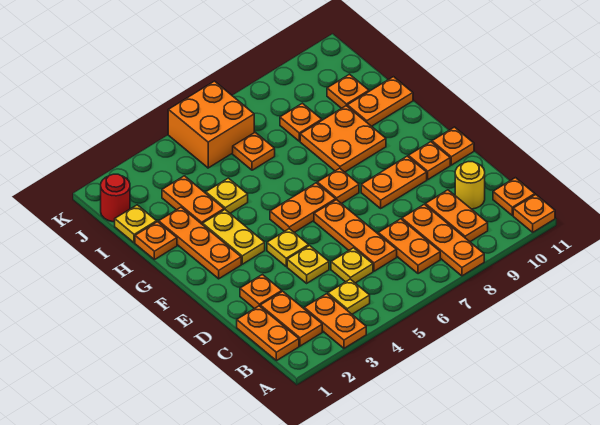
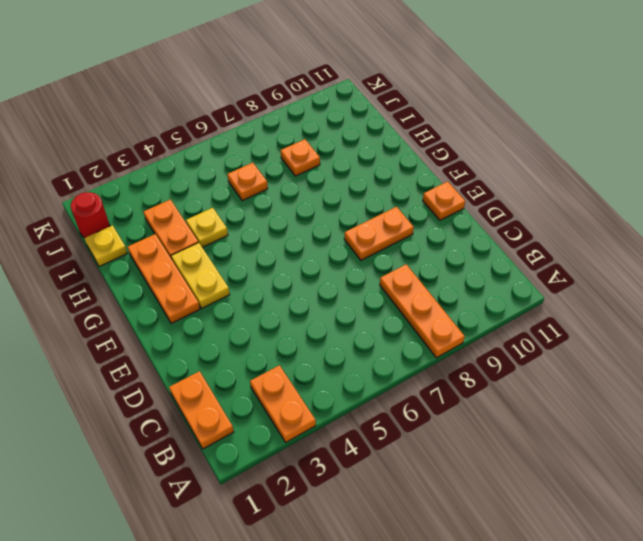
none -> orange plate A11 level 1
none -> orange plate B2:C2 level 1
none -> yellow plate B4 level 1
none -> orange plate B7:C7 level 1

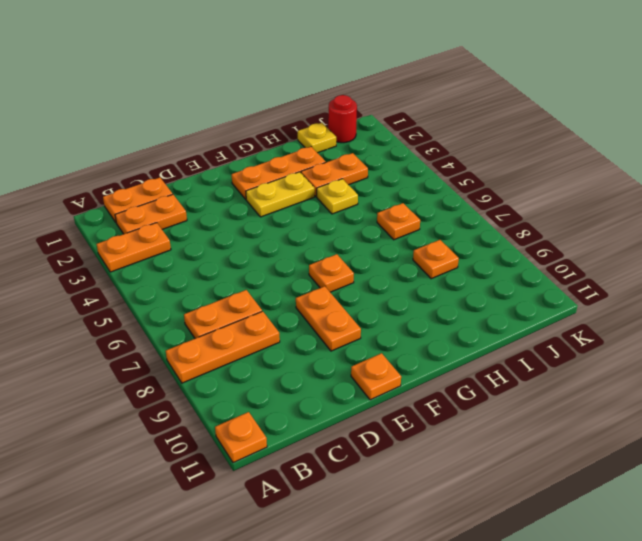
none -> yellow plate B4 level 1
none -> orange plate B9:C9 level 1
none -> orange plate B11 level 1
none -> yellow plate C5 level 1

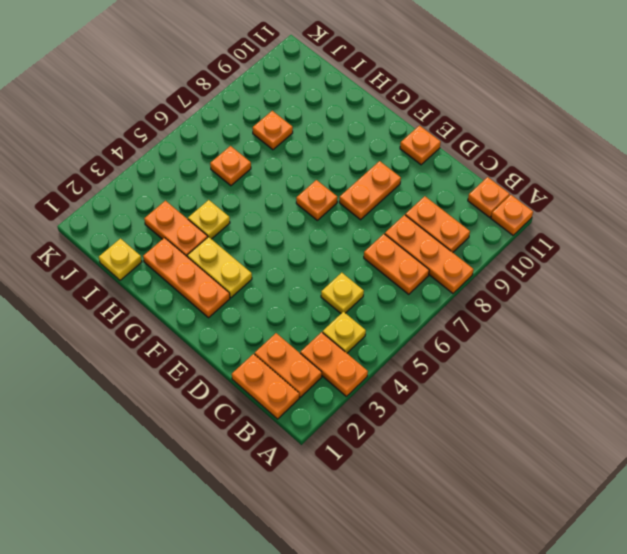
none -> orange plate C6:E6 level 1
none -> yellow round brick C10 level 1
none -> orange plate D2 level 1
none -> yellow plate D4 level 1

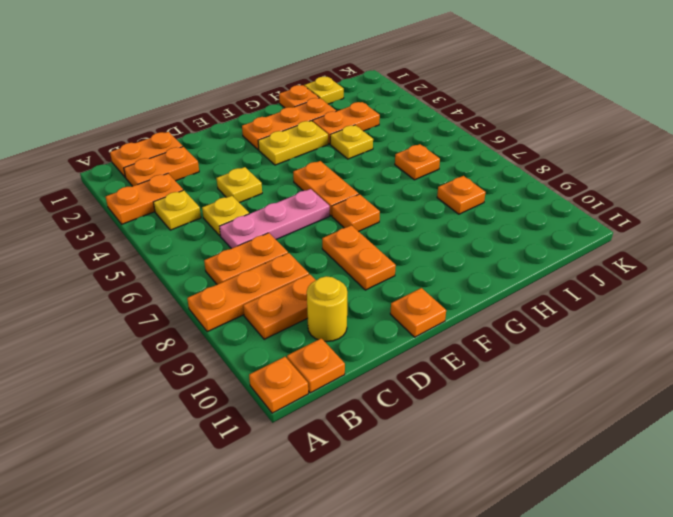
pink plate C6:E6 level 1 -> orange plate C6:E6 level 1
none -> orange plate D2 level 1
none -> yellow plate E4 level 1
none -> orange plate E10 level 1
none -> orange plate G8:H9 level 1

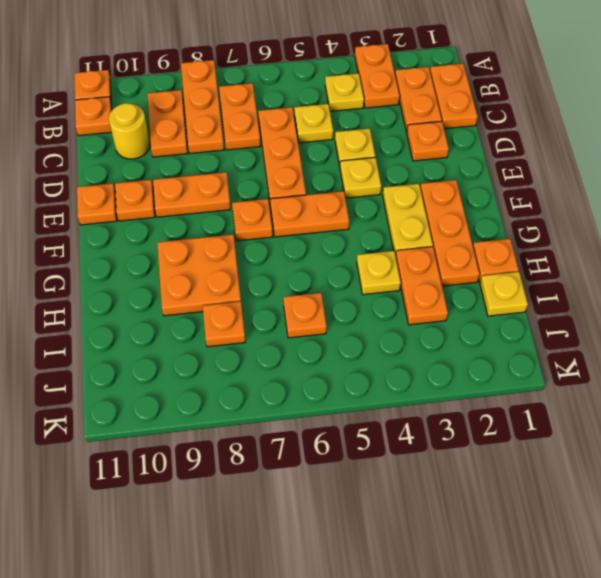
none -> orange plate H10:H11 level 1
none -> orange plate I10 level 1
none -> red round brick J1 level 1
none -> orange brick J5:K6 level 1

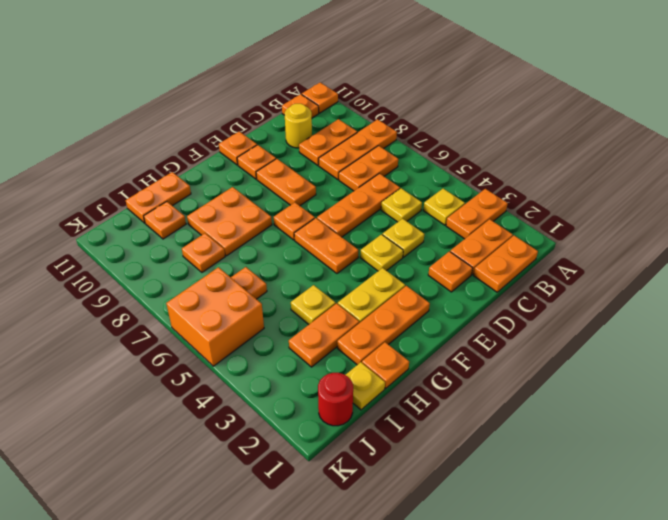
orange plate H11:I11 level 1 -> orange plate H10:H11 level 1

